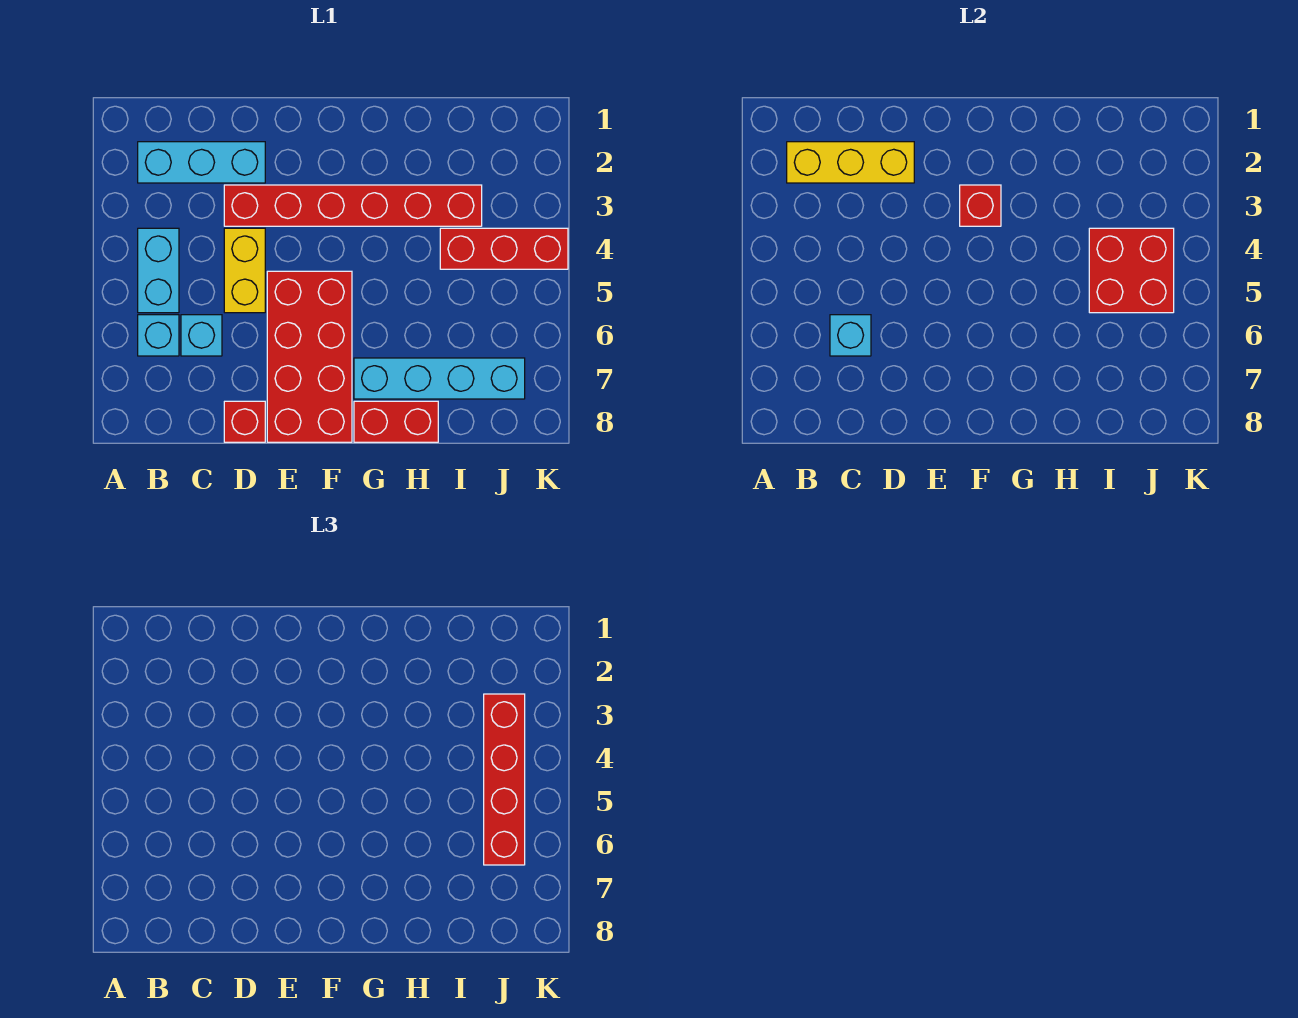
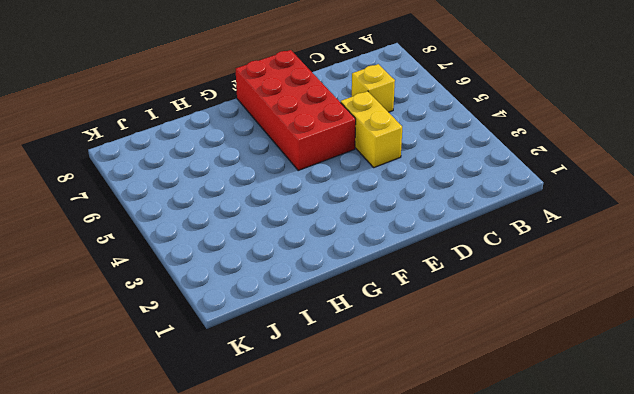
yellow brick C6 level 1 -> cyan brick C6 level 1
none -> cyan brick B2:D2 level 1
none -> cyan brick B4:B5 level 1
none -> cyan brick B6 level 1

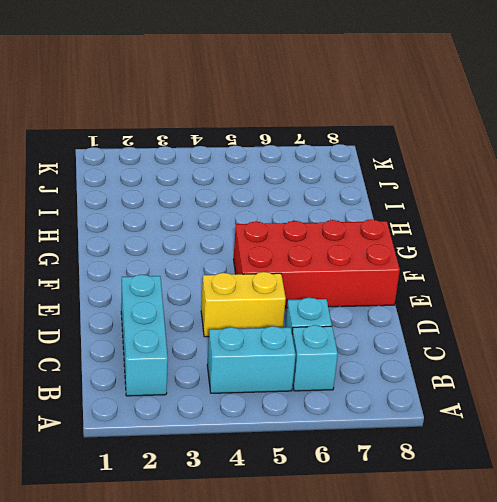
none -> red brick D3:I3 level 1
none -> red brick D8 level 1
none -> cyan brick G7:J7 level 1

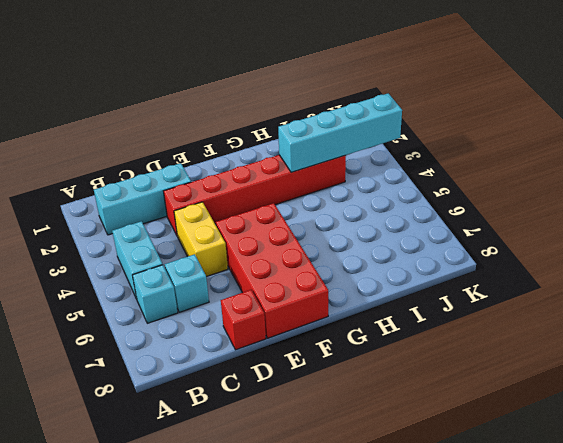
cyan brick H3:K3 level 2 -> cyan brick G7:J7 level 1
none -> red brick G8:H8 level 1
none -> red brick I4:K4 level 1
none -> yellow brick B2:D2 level 2

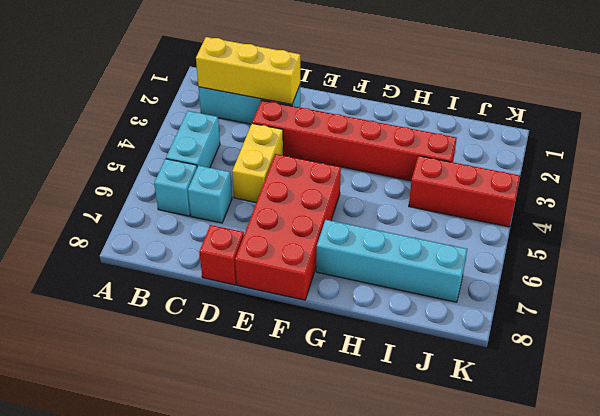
none -> red brick G8:H8 level 1
none -> cyan brick C6 level 2
none -> red brick F3 level 2

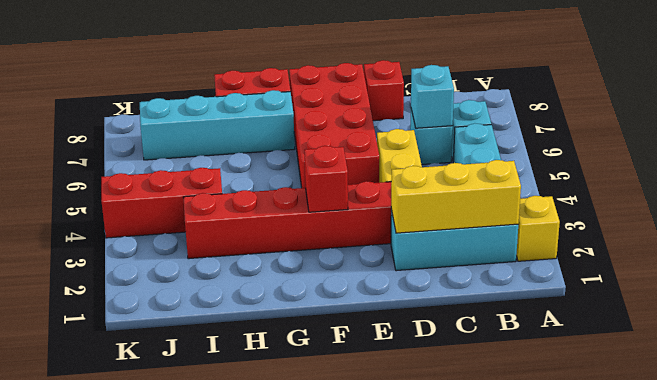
yellow brick A2 level 1 -> none
none -> red brick I4:J5 level 2
none -> red brick J3:J6 level 3

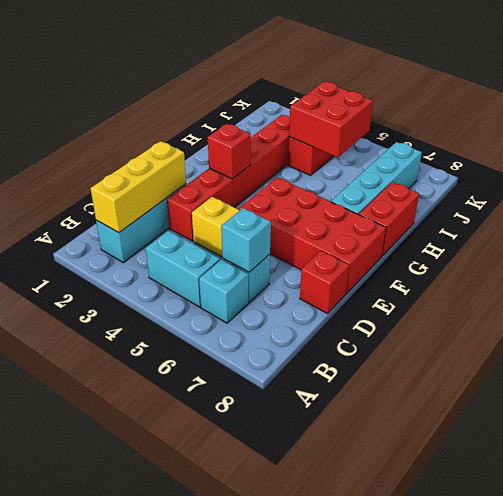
none -> red brick J3:J6 level 3

